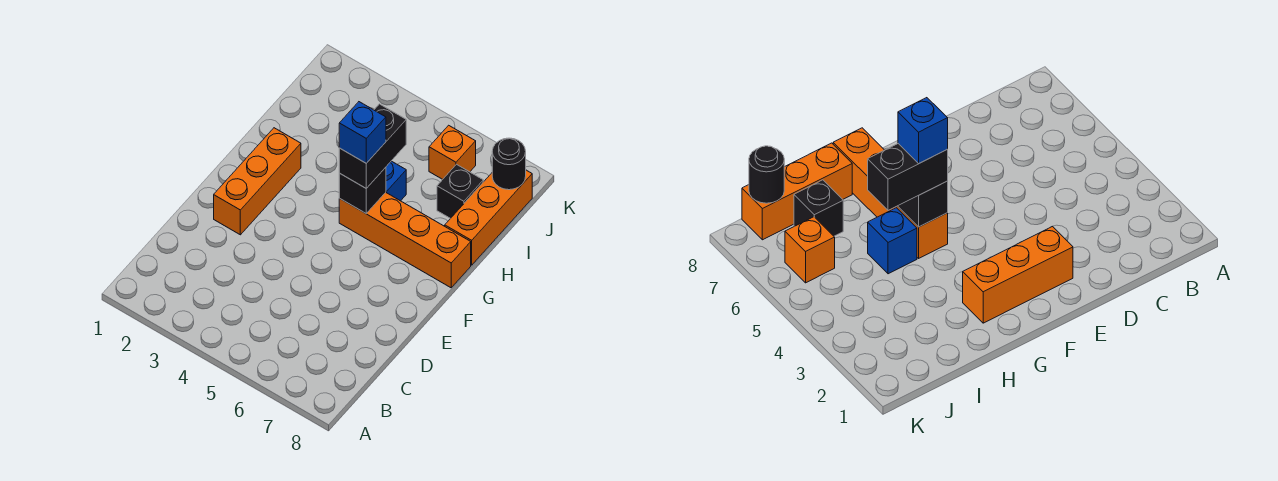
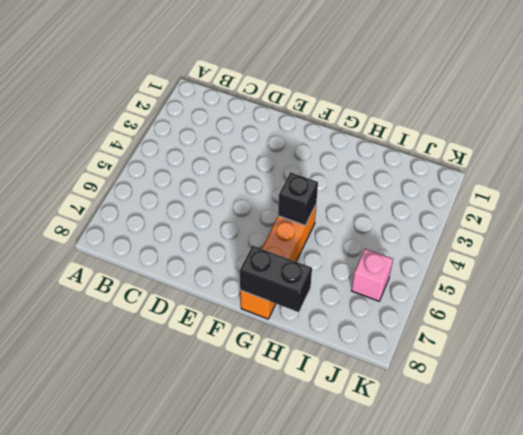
black brick G8:H8 level 2 -> black brick G5:H5 level 3
pink brick J6 level 1 -> orange brick J6 level 1
none -> orange brick E2:G2 level 1
none -> blue brick H5 level 1

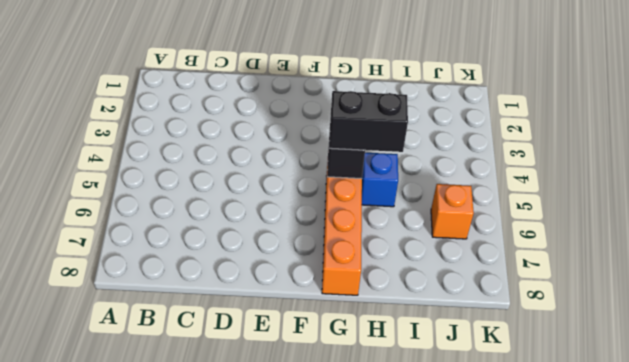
none -> orange brick E2:G2 level 1
none -> orange brick H8:J8 level 1

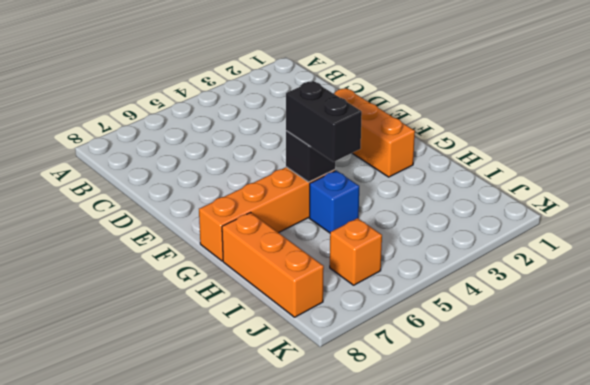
none -> black brick I7 level 1
none -> black round brick J8 level 2

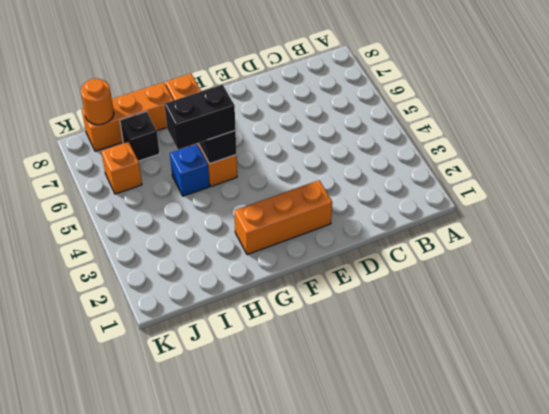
orange round brick J8 level 2 -> black round brick J8 level 2
none -> blue brick G5 level 4

